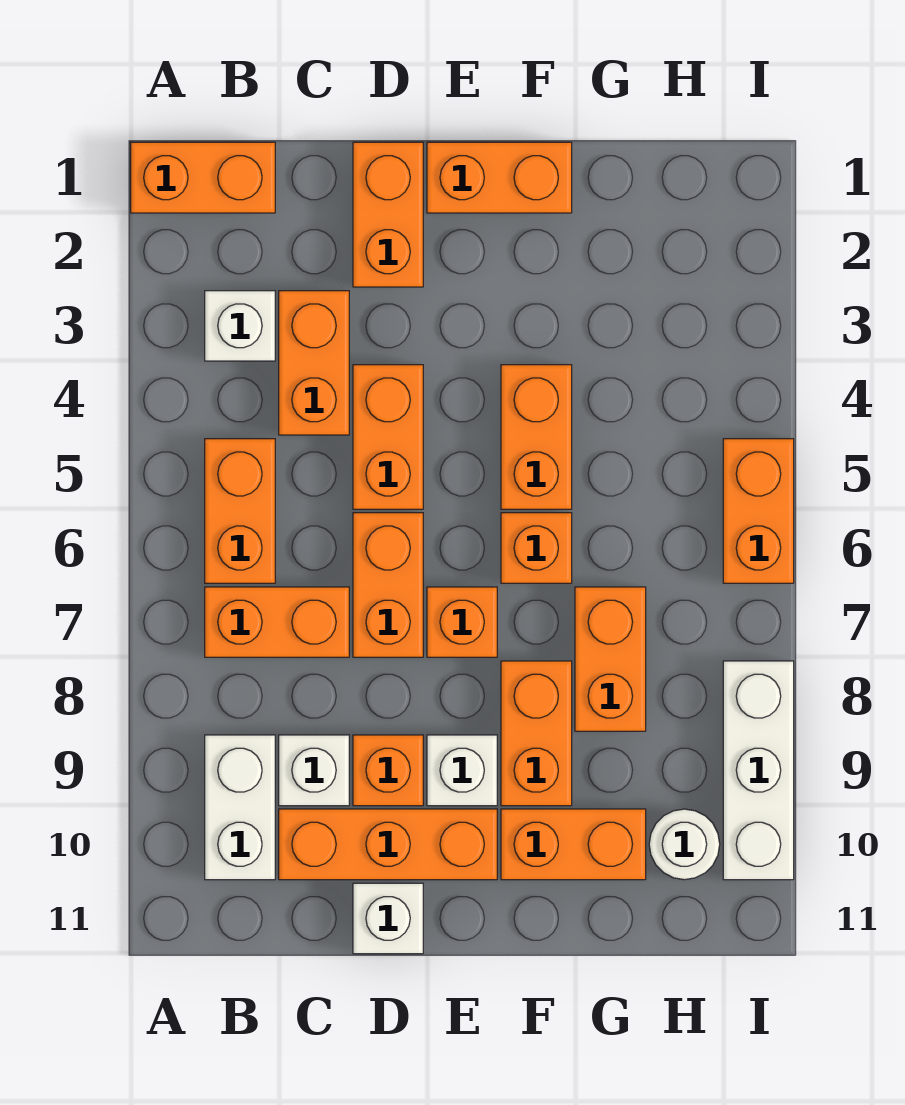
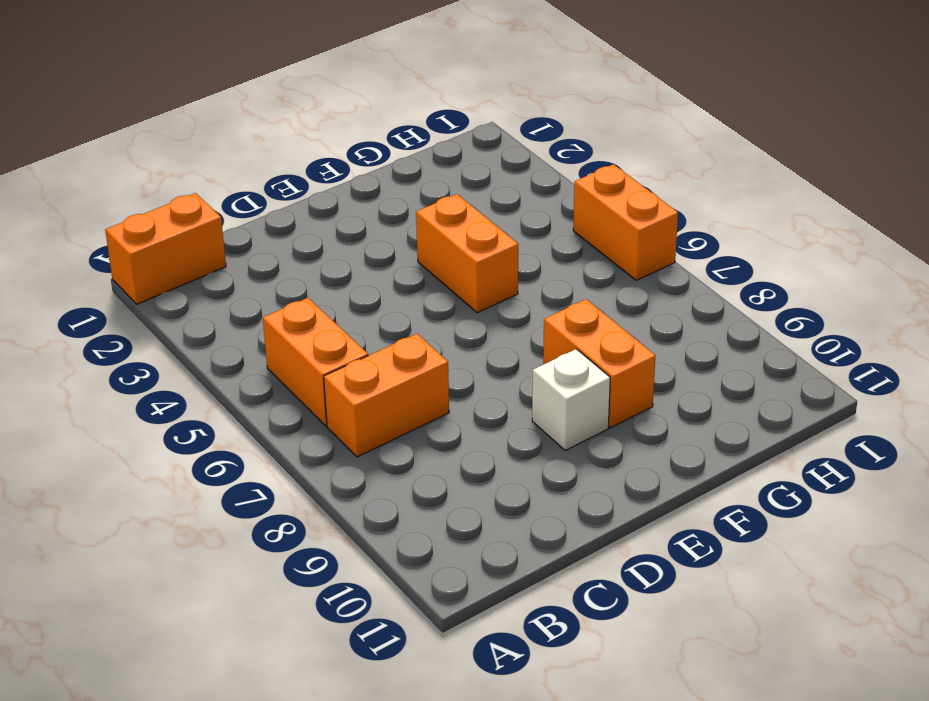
none -> white brick B3 level 1
none -> white brick B9:B10 level 1
none -> orange brick C3:C4 level 1

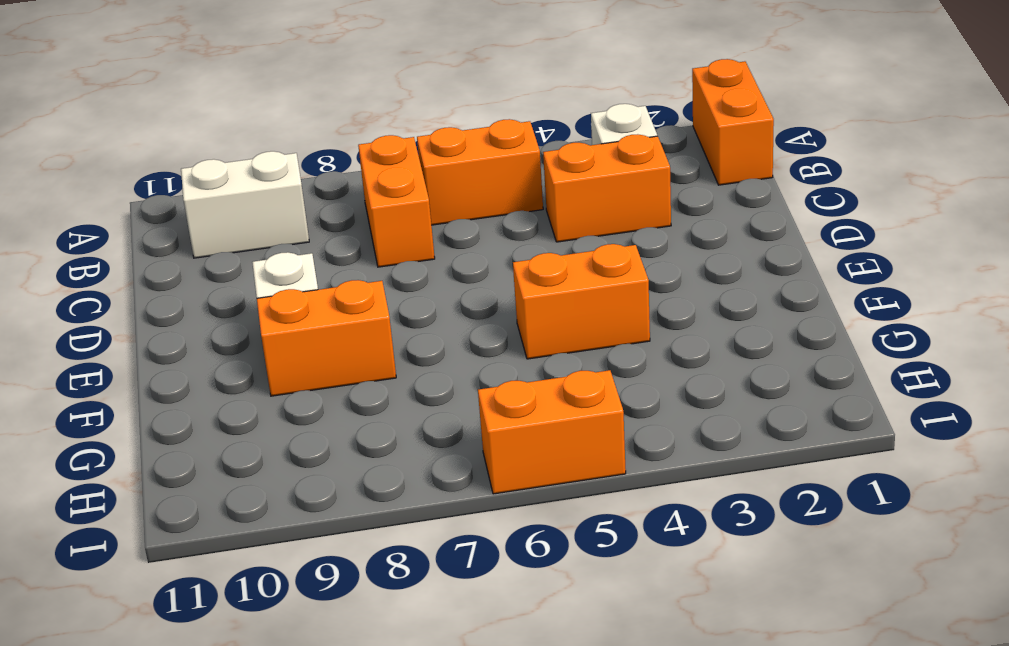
none -> white brick C9 level 1
none -> orange brick C10:E10 level 1
none -> orange brick D1:D2 level 1

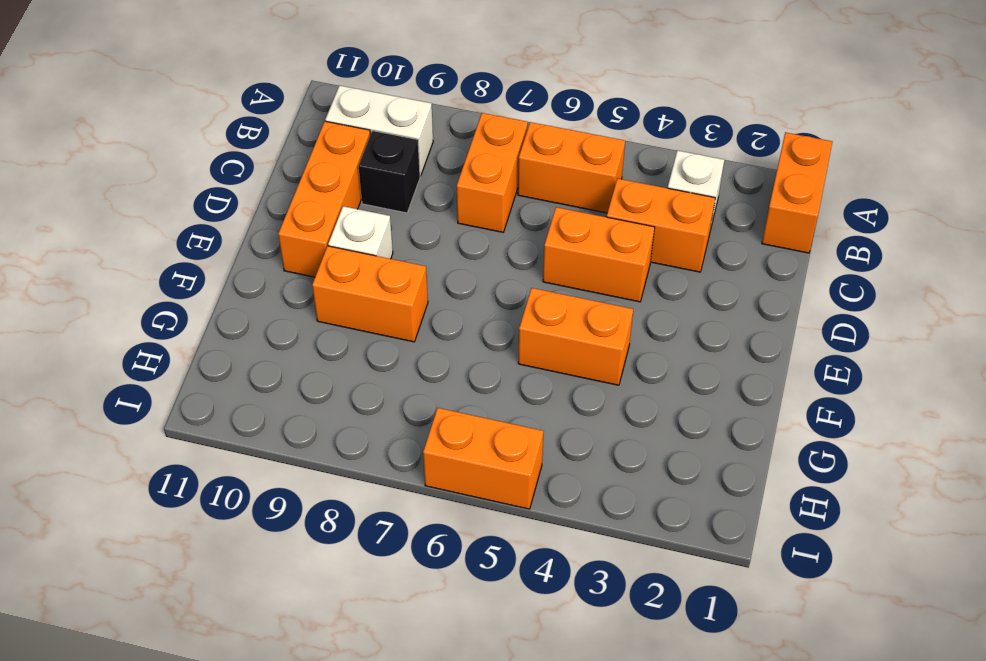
black brick C9 level 1 -> white brick C9 level 1
none -> orange brick D1:D2 level 1
none -> orange brick D6:D7 level 1
none -> orange brick D9 level 1

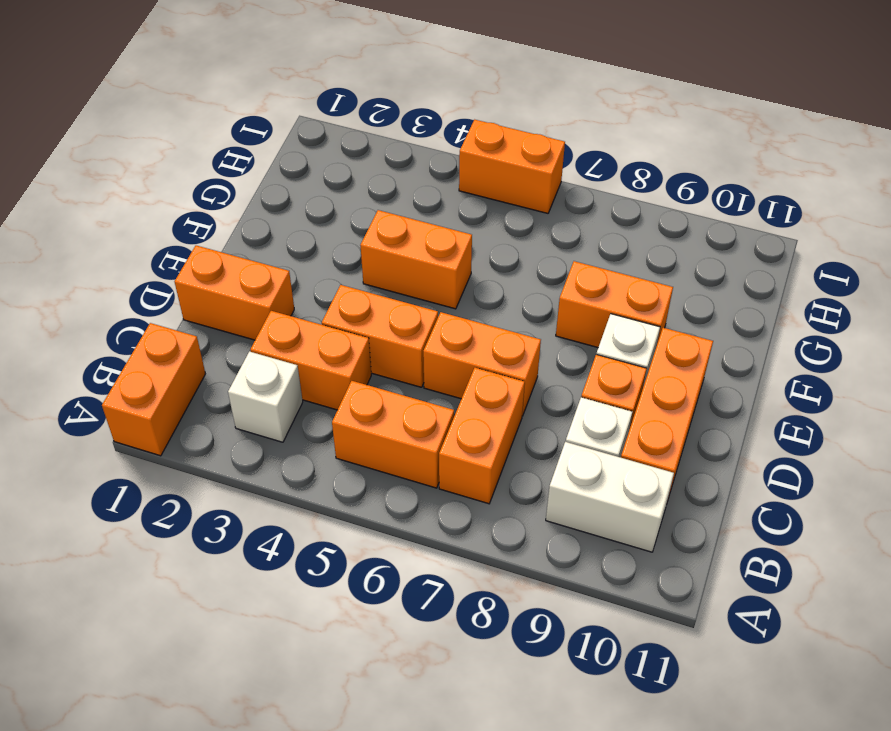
none -> white brick D11 level 1
none -> orange brick E1:F1 level 1
none -> orange brick E7 level 1

